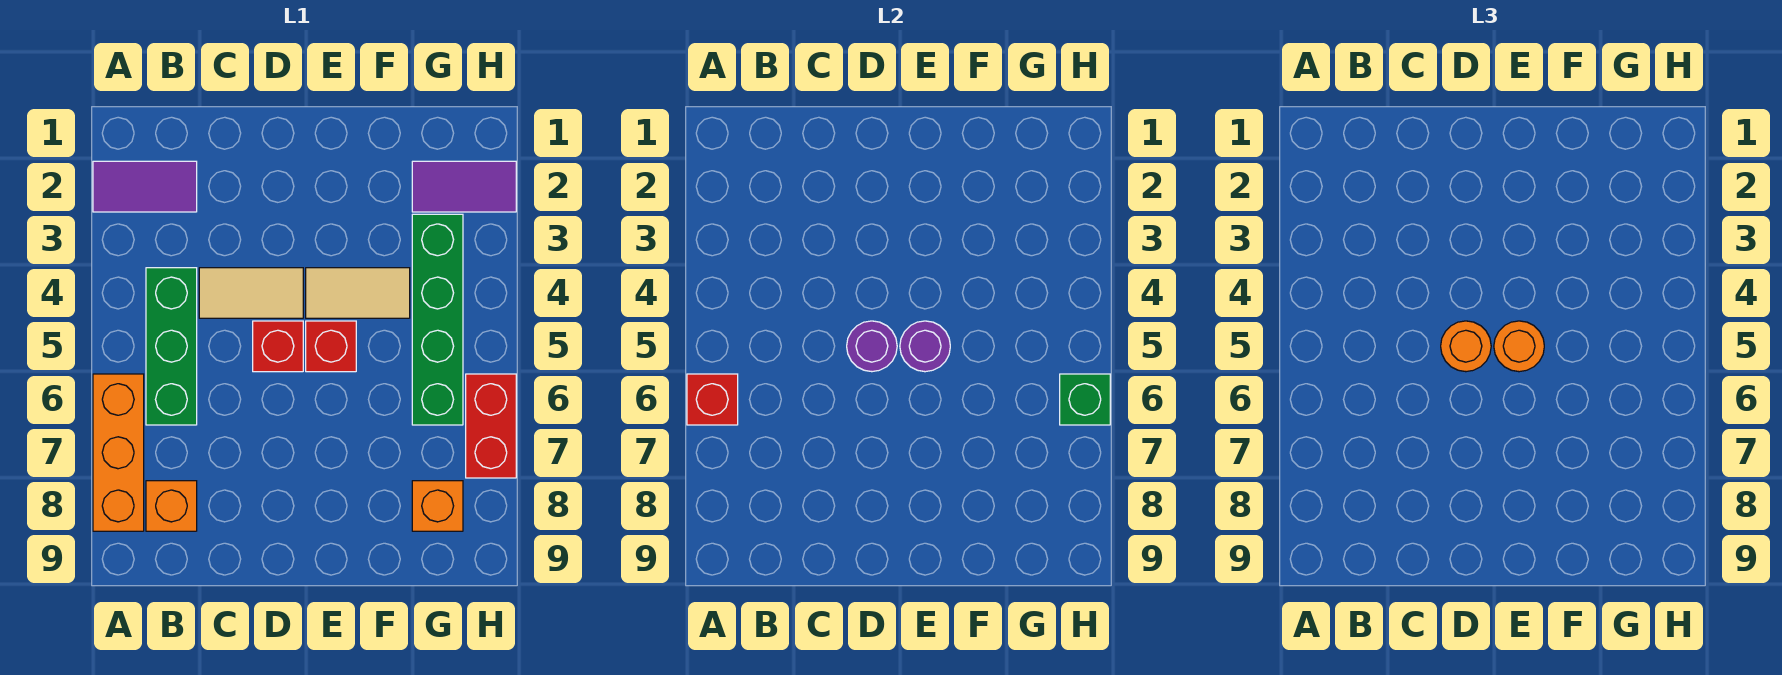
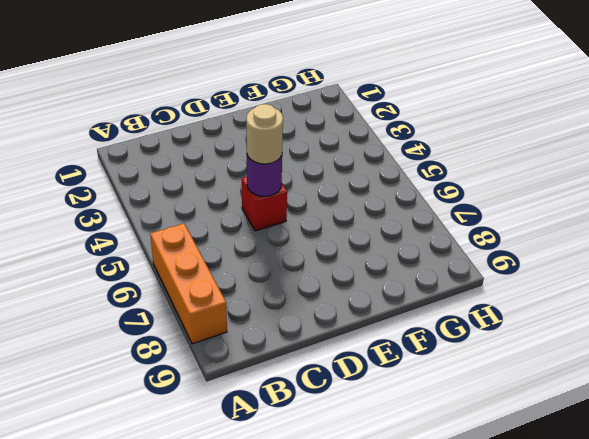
tan round brick D5 level 3 -> orange round brick D5 level 3
none -> purple tile A2:B2 level 1
none -> green brick B4:B6 level 1
none -> orange brick B8 level 1

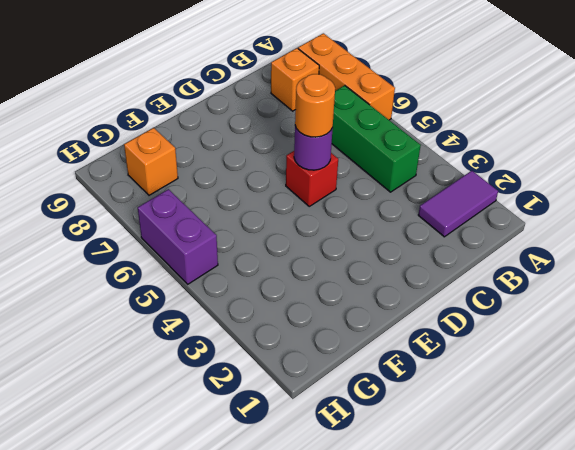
purple brick H5:H6 level 1 -> red brick H6:H7 level 1
none -> tan tile C4:D4 level 1
none -> tan tile E4:F4 level 1
none -> red brick E5 level 1

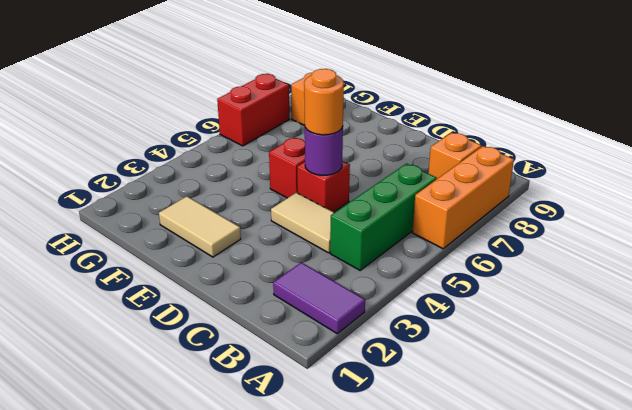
tan tile E2:F2 level 1 -> tan tile E4:F4 level 1
none -> purple tile G2:H2 level 1
none -> green brick G3:G6 level 1
none -> red brick A6 level 2

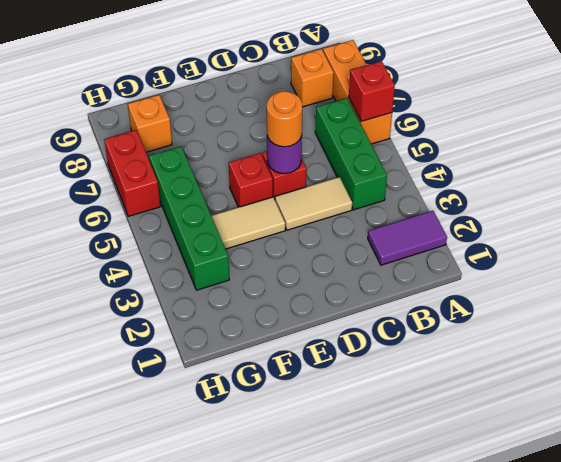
none -> purple tile G2:H2 level 1
none -> purple round brick E5 level 2
none -> green brick H6 level 2

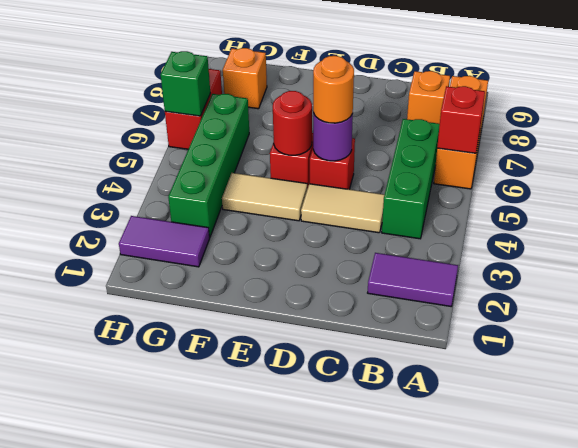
red round brick E5 level 2 -> purple round brick E5 level 2
none -> orange round brick E5 level 3

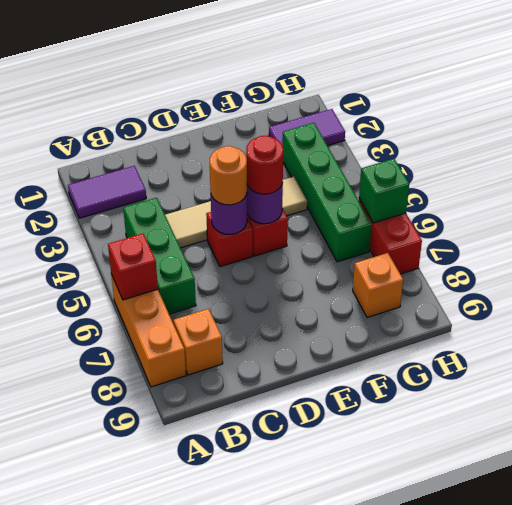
red round brick E5 level 3 -> orange round brick E5 level 3

